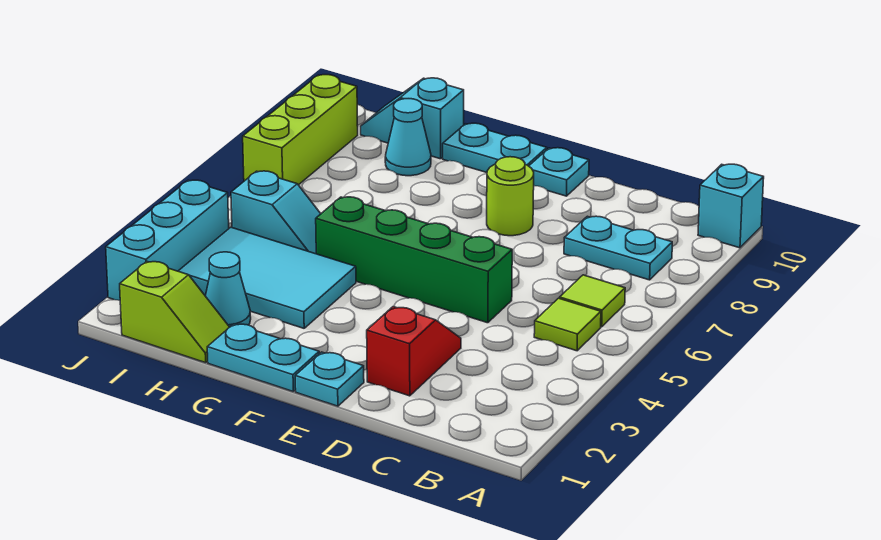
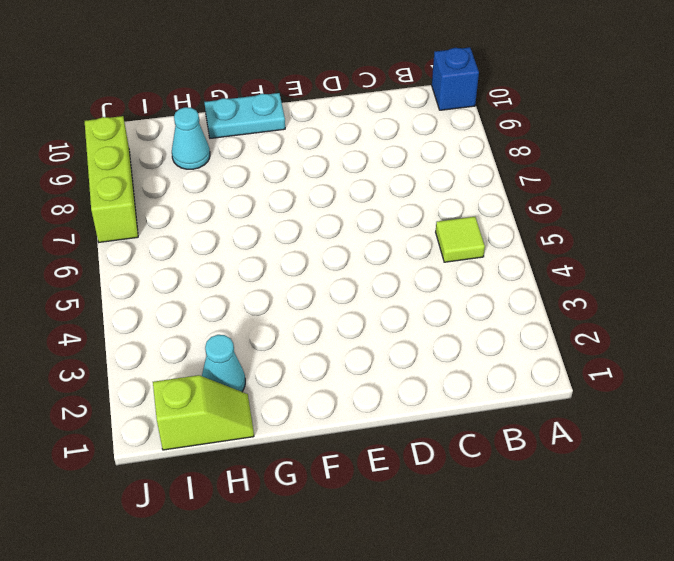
blue brick A10 level 1 -> cyan brick A10 level 1
none -> lime tile B6 level 1
none -> cyan plate B8:C8 level 1
none -> red slope D2:D3 level 1 top 2

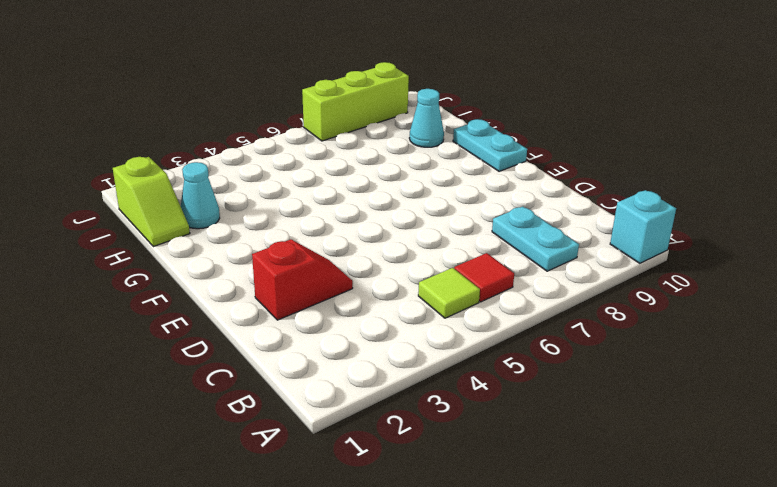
red tile B6 level 1 -> lime tile B6 level 1
none -> green brick D5:G5 level 1
none -> cyan plate E1 level 1
none -> lime round brick E8 level 1

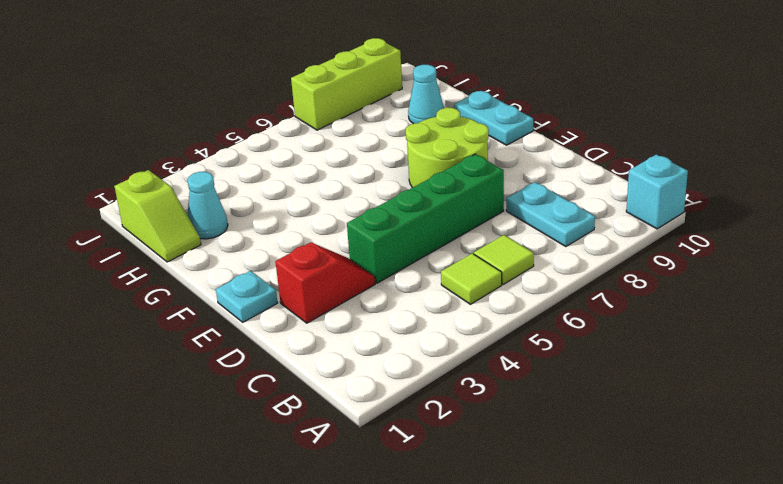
green brick D4:D7 level 1 -> green brick D5:G5 level 1
lime round brick E7:F8 level 1 -> lime round brick E8 level 1
none -> cyan plate E10 level 1
none -> cyan plate F1:G1 level 1
none -> cyan tile G3:I4 level 1

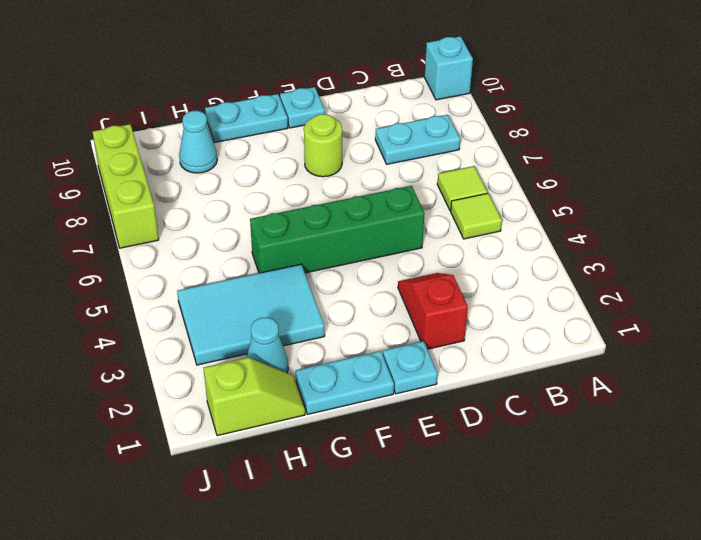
none -> cyan slope H5:I5 level 1 top I
none -> cyan slope H10:I10 level 1 top H
none -> cyan brick J2:J4 level 1

